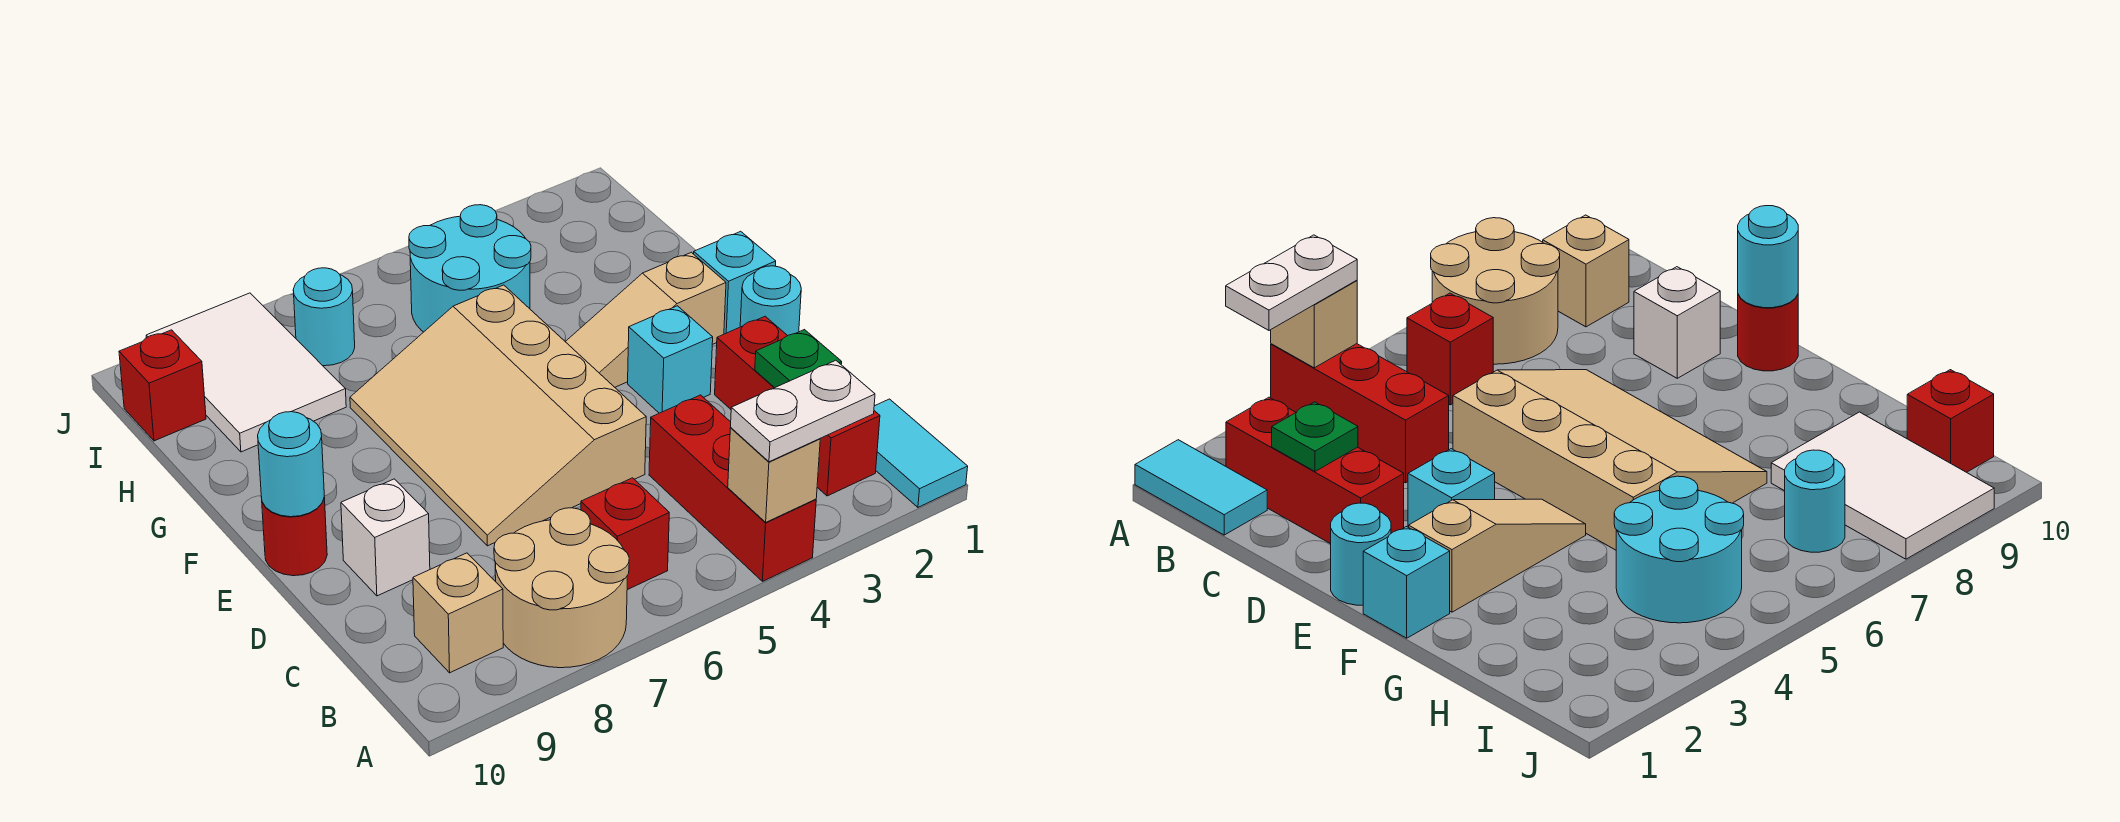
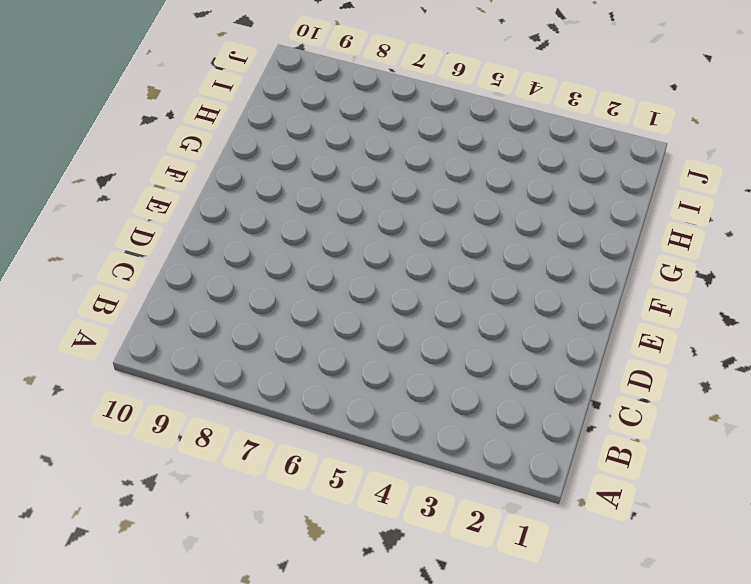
none -> cyan tile A1:B1 level 1
none -> red brick A4:C4 level 1
none -> tan round brick A7:B8 level 1

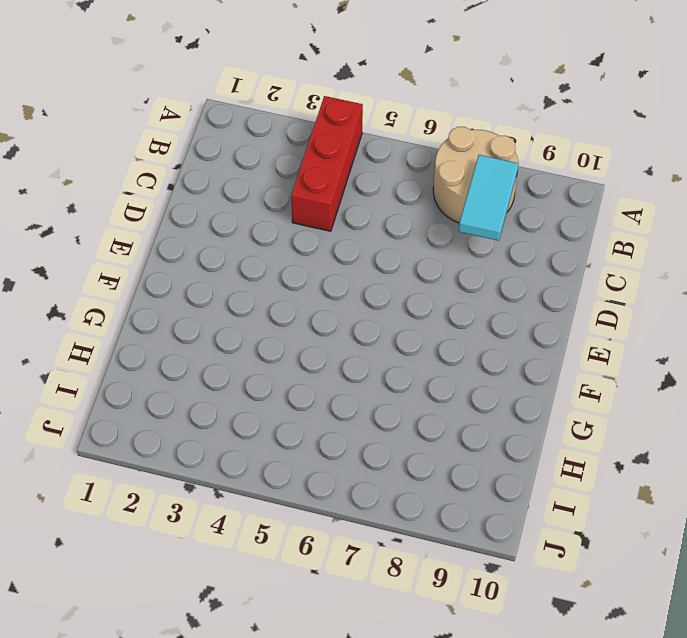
cyan tile B8:C8 level 2 -> cyan tile A1:B1 level 1
none -> red brick B2:D2 level 1
none -> red brick B6 level 1
none -> tan brick B9 level 1

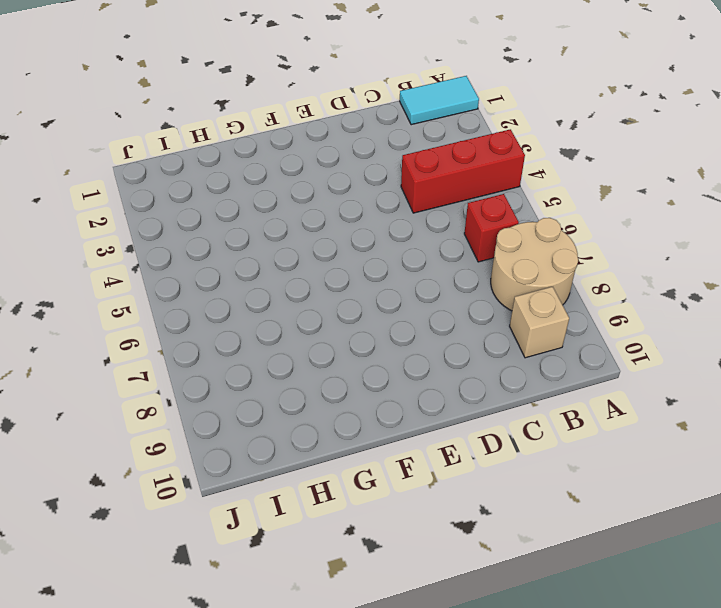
none -> red brick B2:D2 level 1
none -> tan slope D5:G7 level 1 top 5
none -> white brick D9 level 1

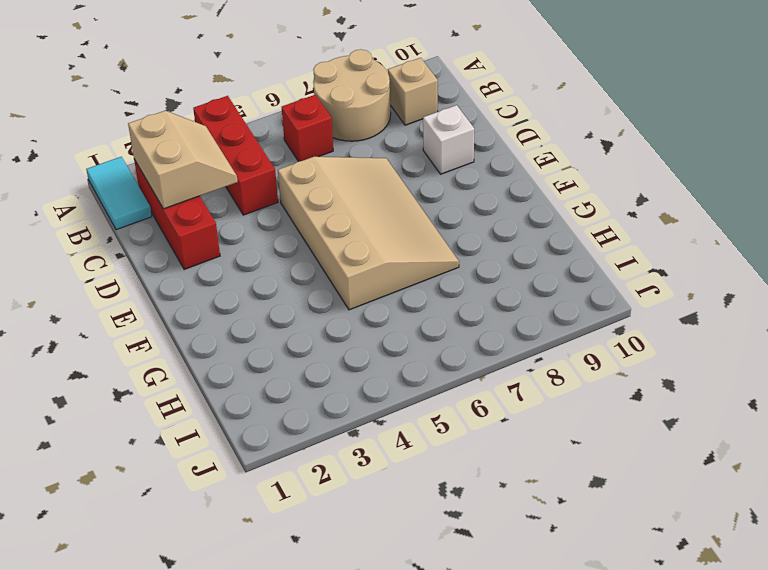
tan slope B2:C3 level 2 top 2 -> green plate C2 level 2
none -> cyan round brick E1 level 1
none -> cyan brick E3 level 1
none -> red round brick E10 level 1

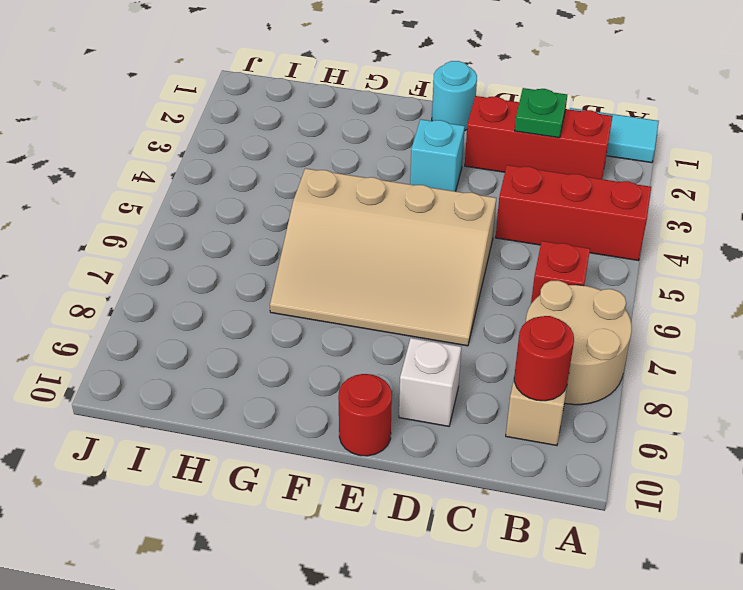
red round brick B9 level 2 -> none
none -> cyan brick F1 level 1
none -> tan slope F2:F4 level 1 top 2
none -> cyan round brick H4:I5 level 1

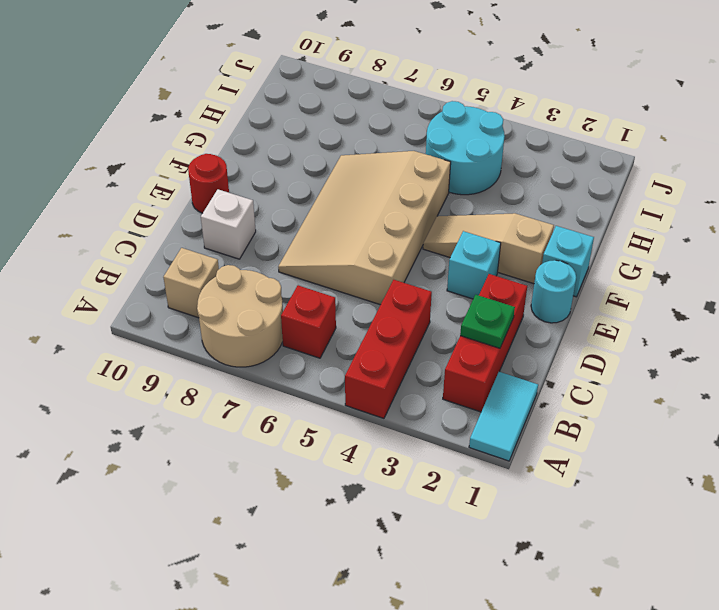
none -> white tile H8:J9 level 1
none -> cyan round brick I7 level 1
none -> red brick I10 level 1

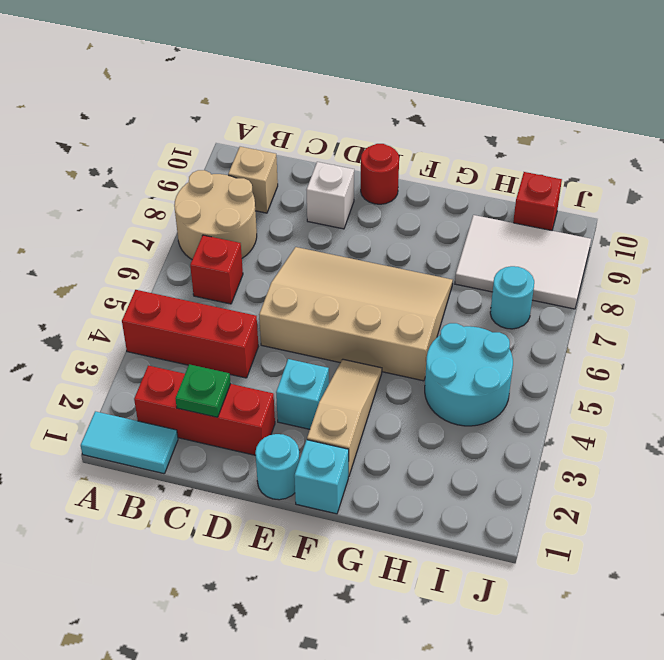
none -> tan brick A4 level 2
none -> cyan round brick E10 level 2
none -> white plate A3:A4 level 3

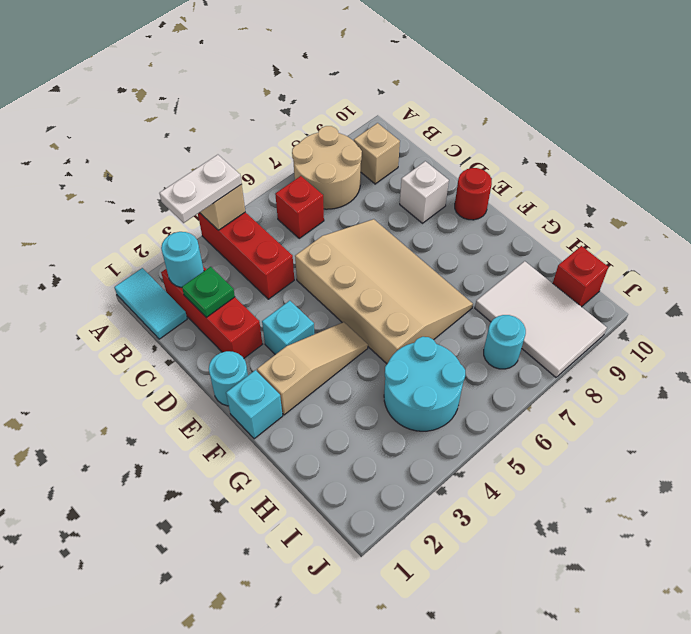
cyan round brick B2 level 2 -> cyan round brick E10 level 2

